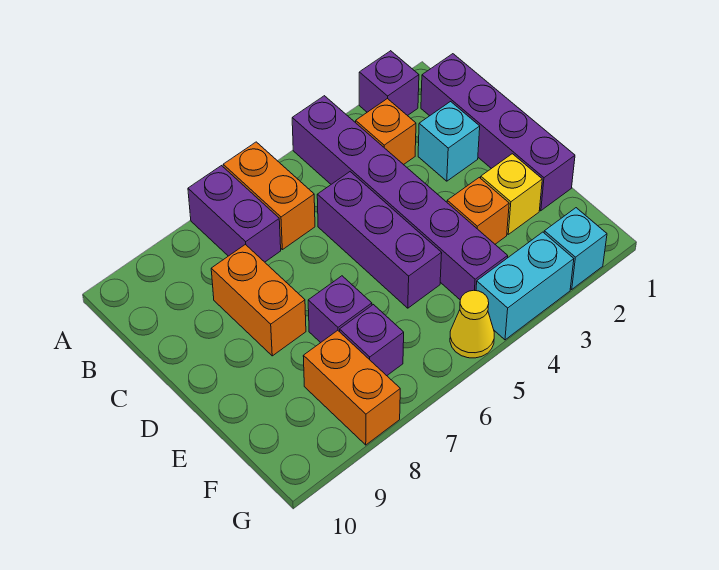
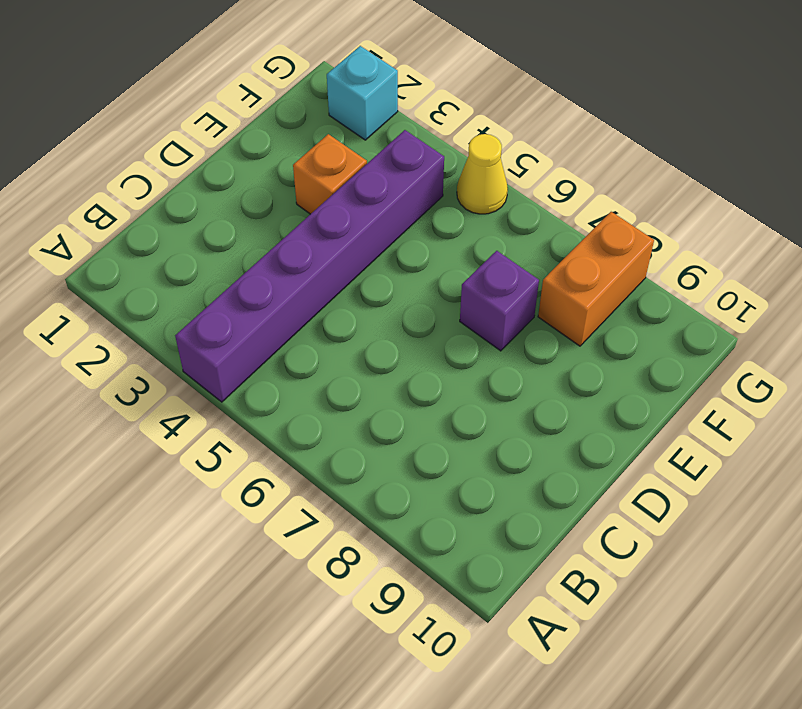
none -> purple brick A2 level 1
none -> orange brick A6:B6 level 1
none -> purple brick A7:B7 level 1

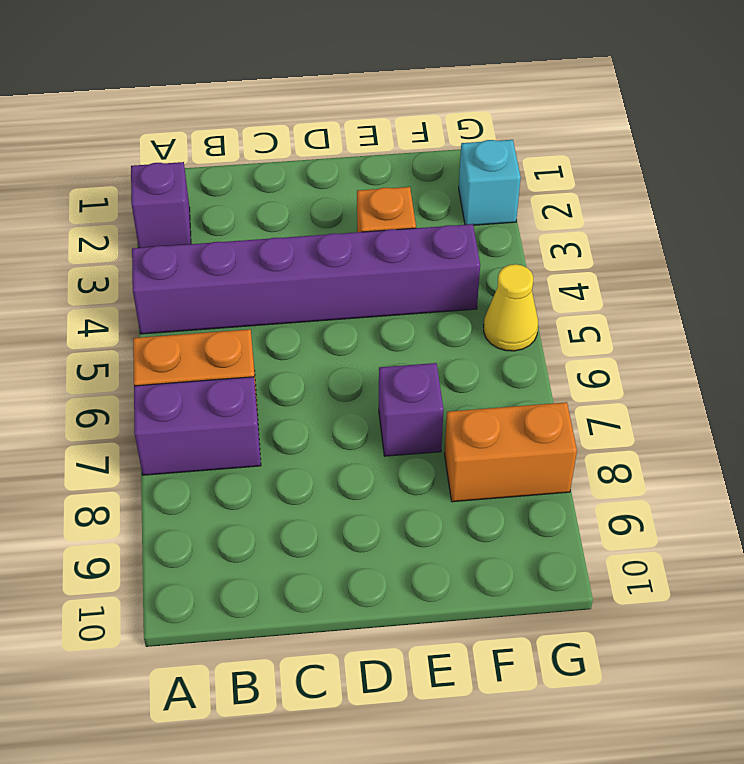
none -> purple brick B1:E1 level 1
none -> orange brick B3 level 1
none -> cyan brick C2 level 1

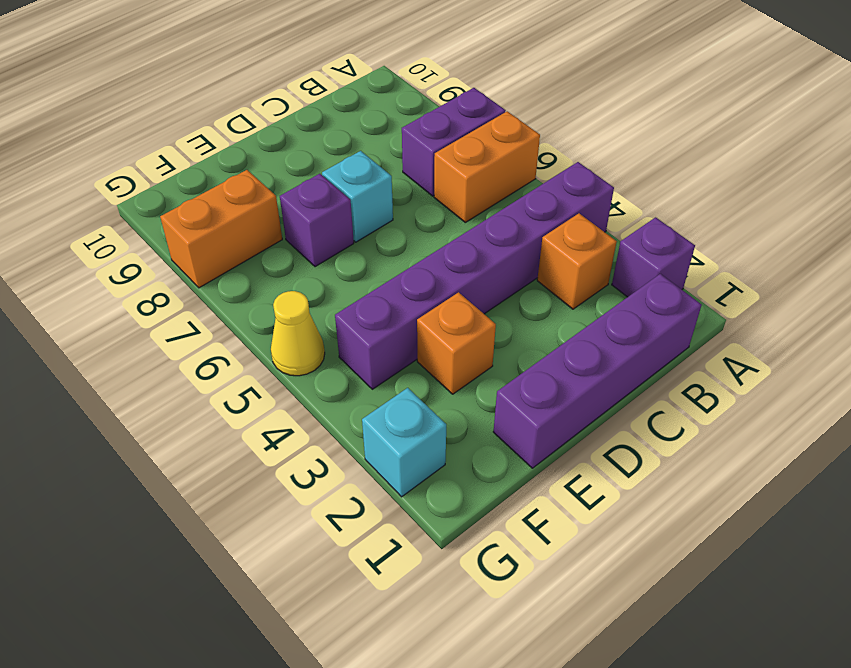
cyan brick D7 level 1 -> cyan brick C2 level 1
none -> purple brick C5:E5 level 1
none -> orange brick C8:D8 level 1
none -> yellow brick E2 level 1

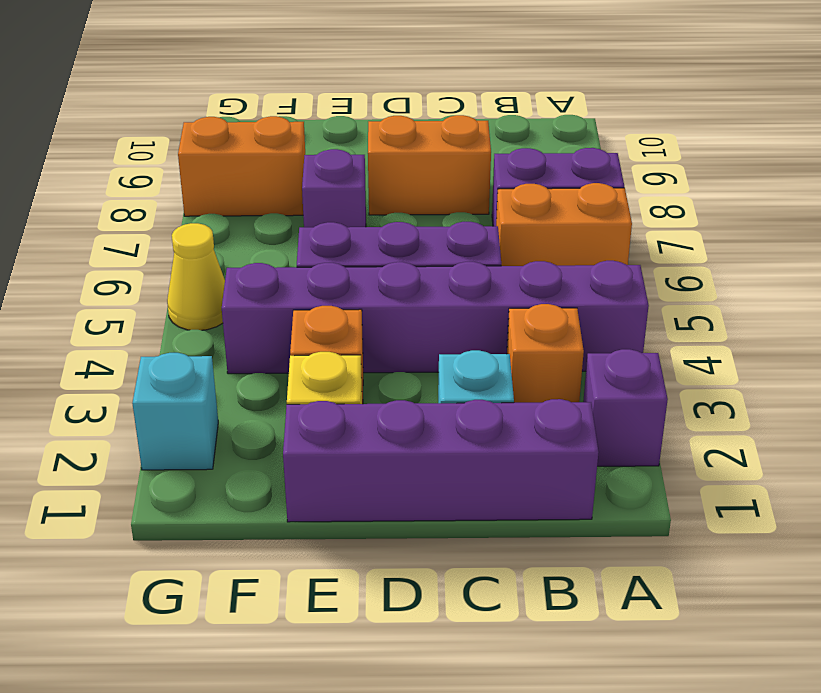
none -> purple brick F7 level 1
none -> cyan brick G3:G4 level 1

